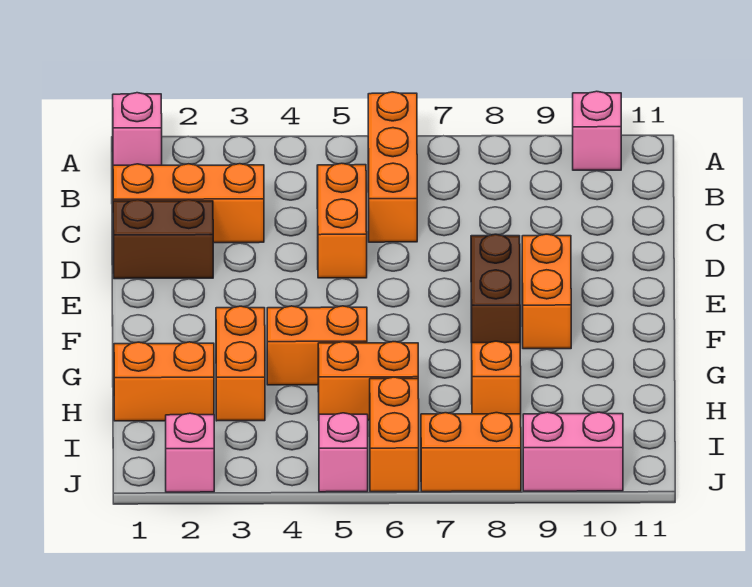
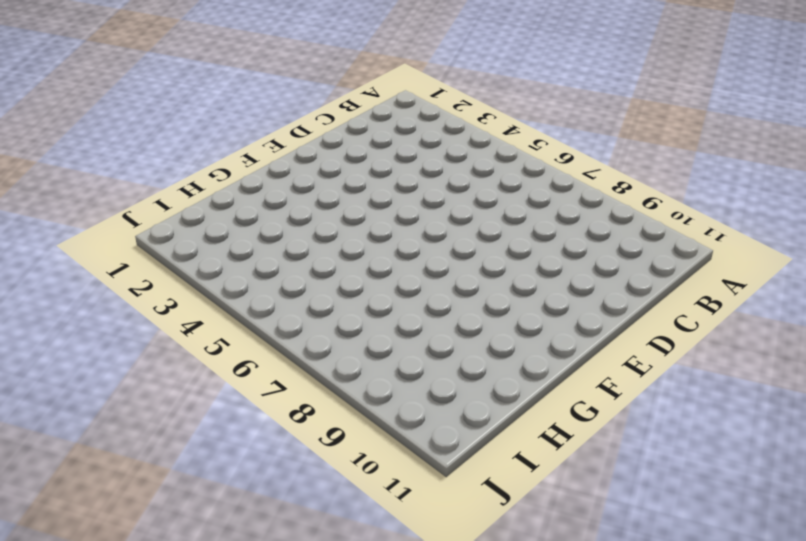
none -> pink brick A1 level 1
none -> orange brick A6:C6 level 1
none -> pink brick A10 level 1

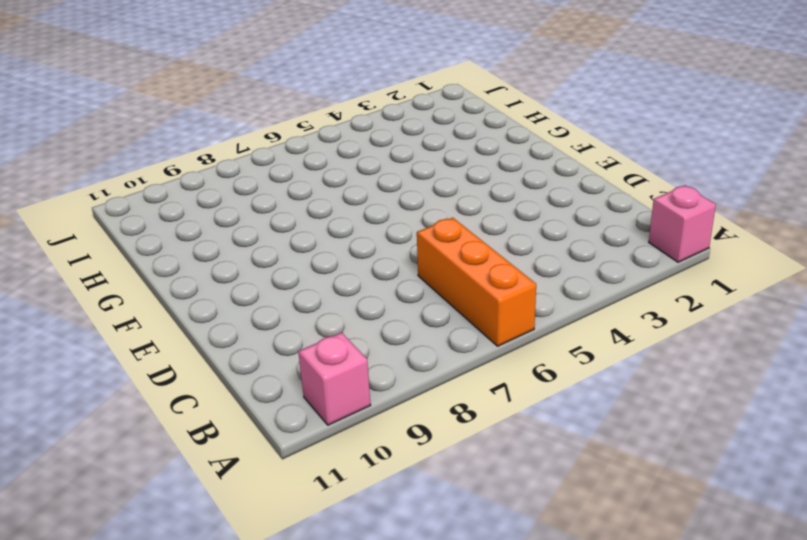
none -> orange brick C1:C3 level 1
none -> orange brick C5:D5 level 1
none -> brown brick D1:D2 level 1

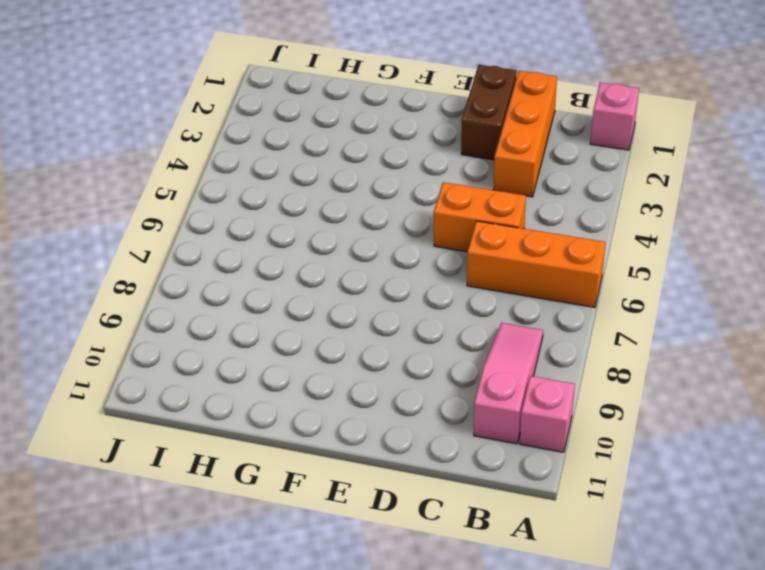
pink slope B8:B10 level 1 top 10 -> none
none -> brown brick E8:F8 level 1
none -> orange brick E9:F9 level 1
none -> orange brick G3:H3 level 1

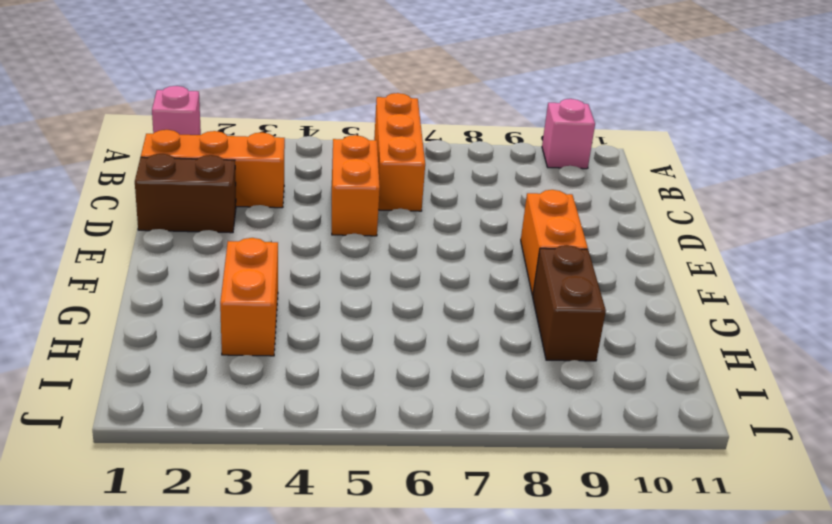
brown brick G9:H9 level 1 -> brown brick E8:F8 level 1
none -> orange brick G4:G5 level 1
none -> orange brick H1:H2 level 1
none -> orange brick H5:H6 level 1

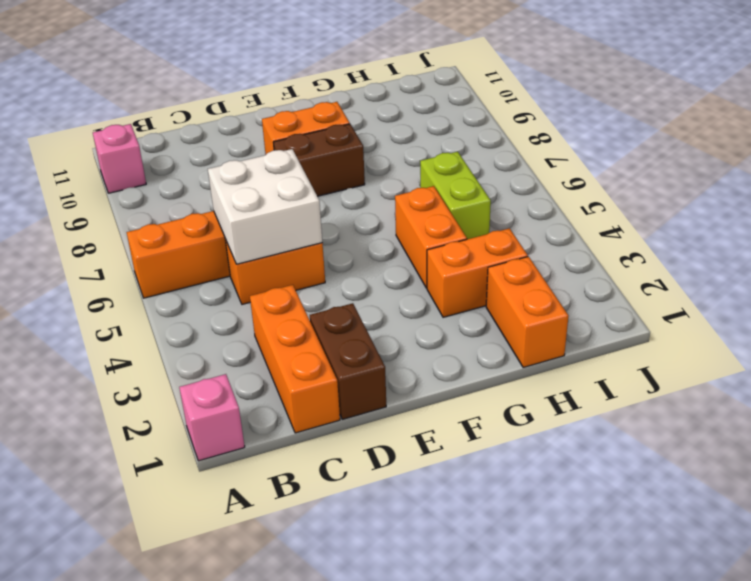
white brick C5:D6 level 2 -> none
lime brick H5:H6 level 1 -> orange brick H5:H6 level 1
none -> orange brick H8 level 1
none -> orange brick I6:J6 level 1
none -> pink brick J2 level 1

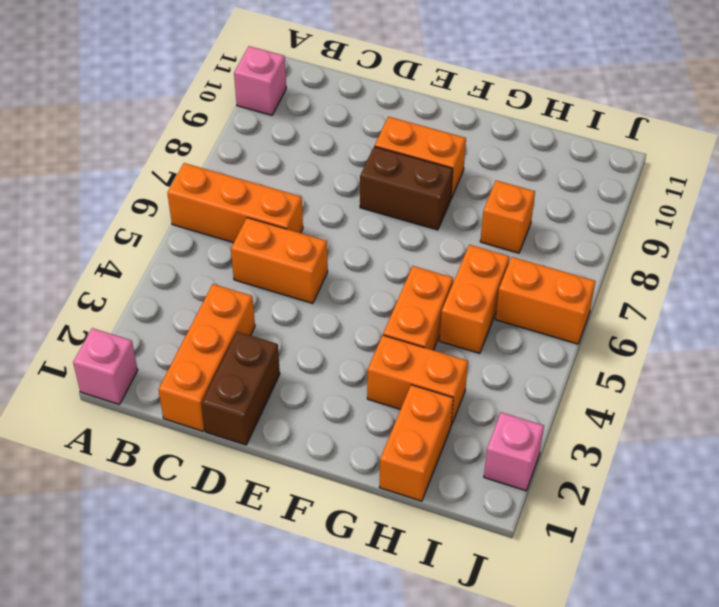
none -> pink brick J5 level 1
none -> orange brick J7:J8 level 1
none -> pink brick J9:J10 level 1

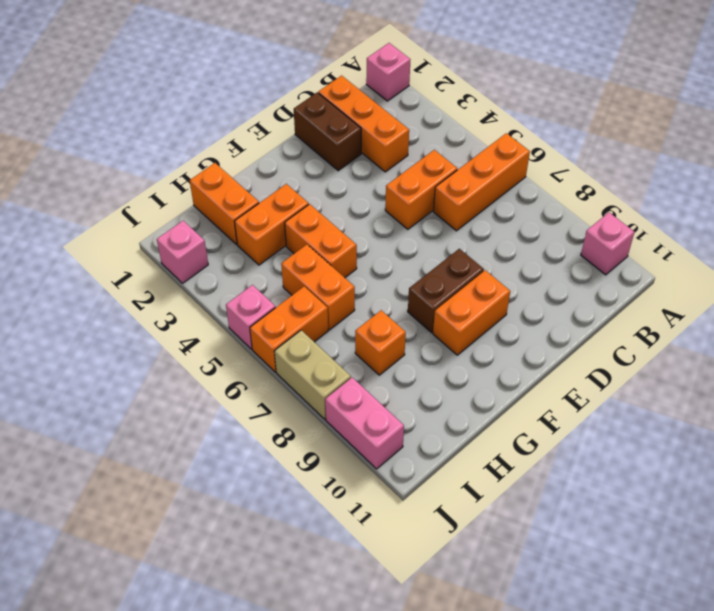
tan brick J7:J8 level 1 -> orange brick J7:J8 level 1

